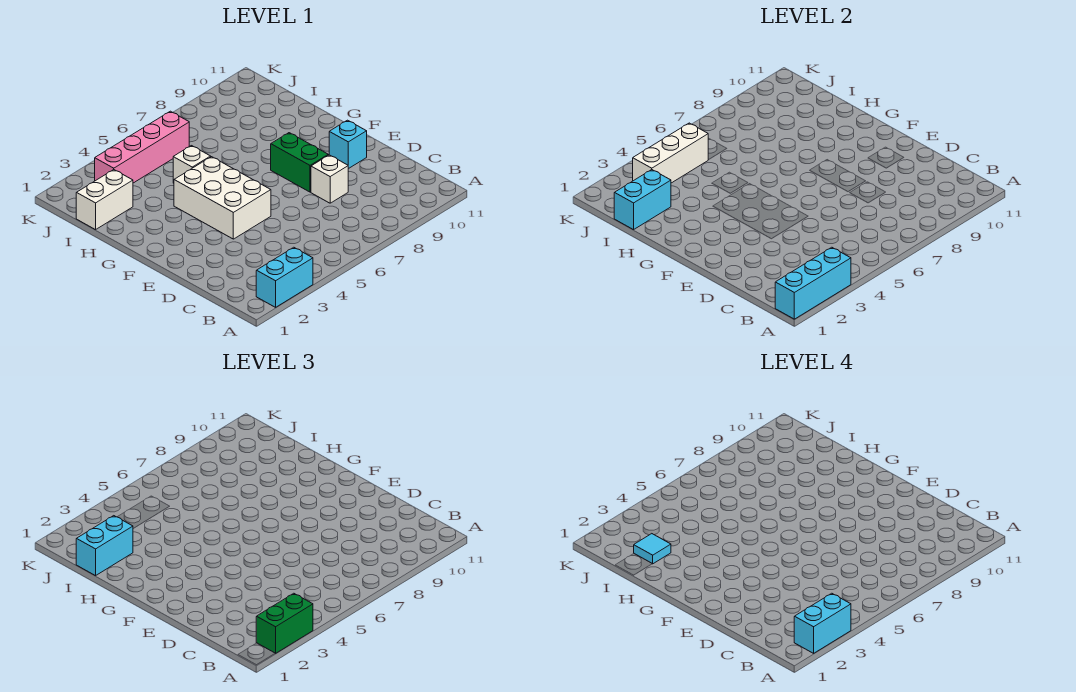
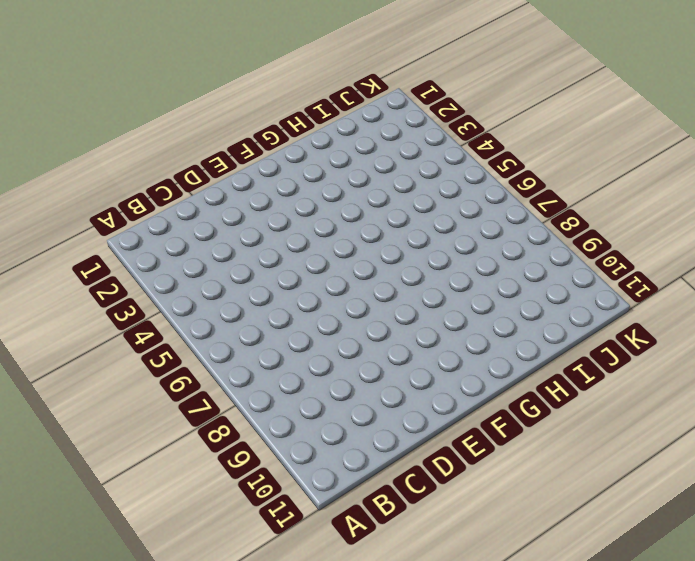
none -> cyan brick A2:A3 level 1
none -> white brick D8 level 1
none -> white brick E4:G5 level 1

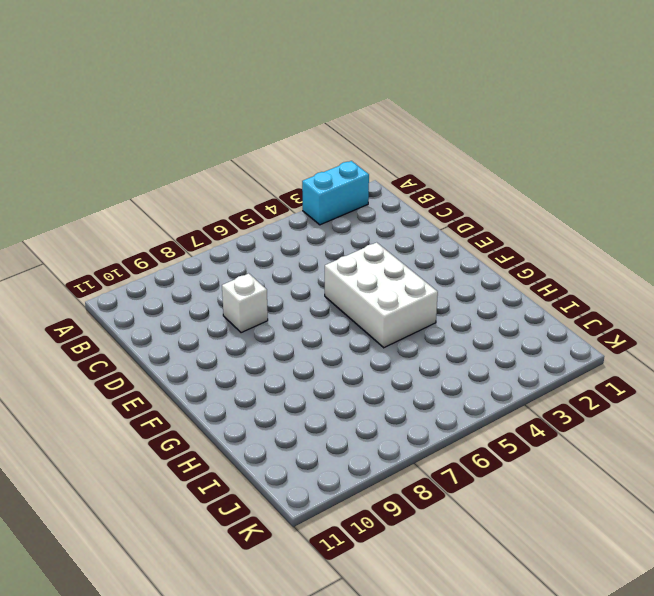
none -> green brick E8:F8 level 1
none -> cyan brick E10 level 1
none -> white brick H5 level 1

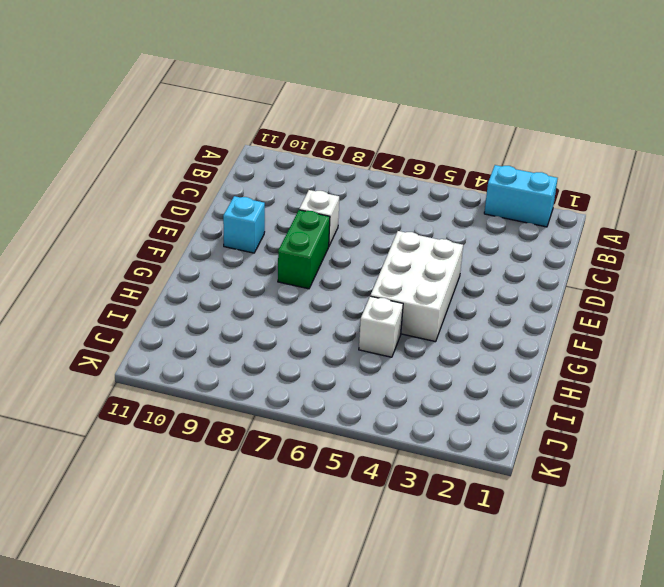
none -> white brick I1:I2 level 1
none -> pink brick J3:J6 level 1
none -> cyan brick A1:A3 level 2

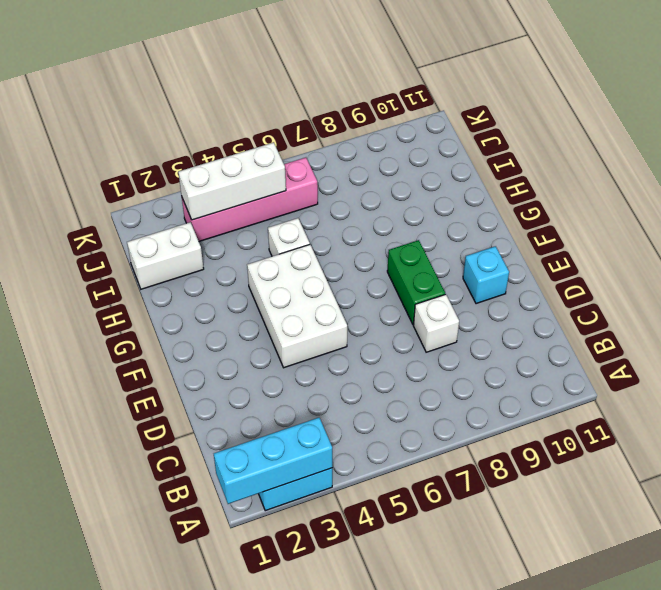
none -> cyan brick I1:I2 level 2
none -> green brick A2:A3 level 3
none -> cyan brick I1:I2 level 3

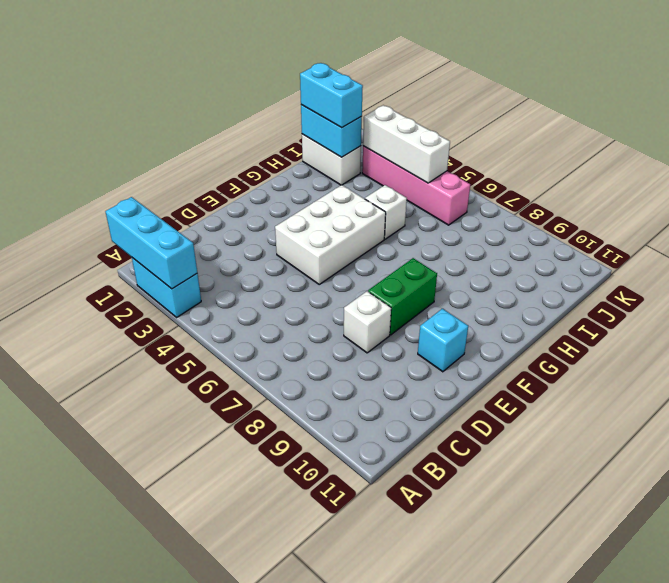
none -> green brick A2:A3 level 3
none -> cyan brick A2:A3 level 4
none -> cyan tile I2 level 4

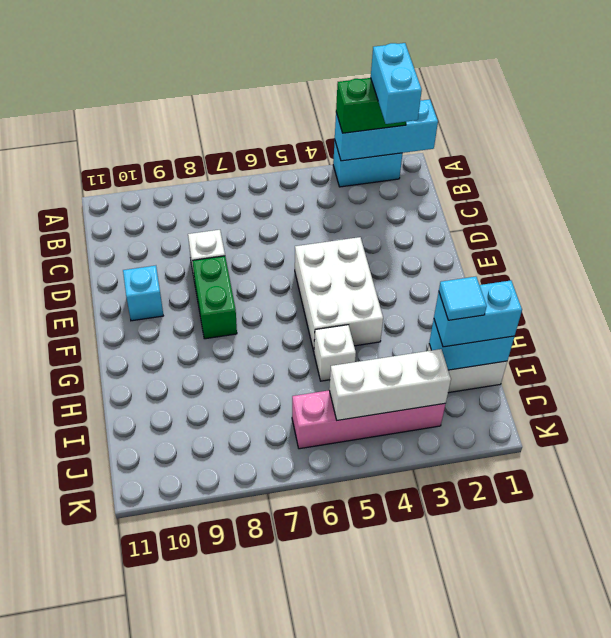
cyan brick A2:B2 level 4 -> cyan brick A2:A3 level 4

